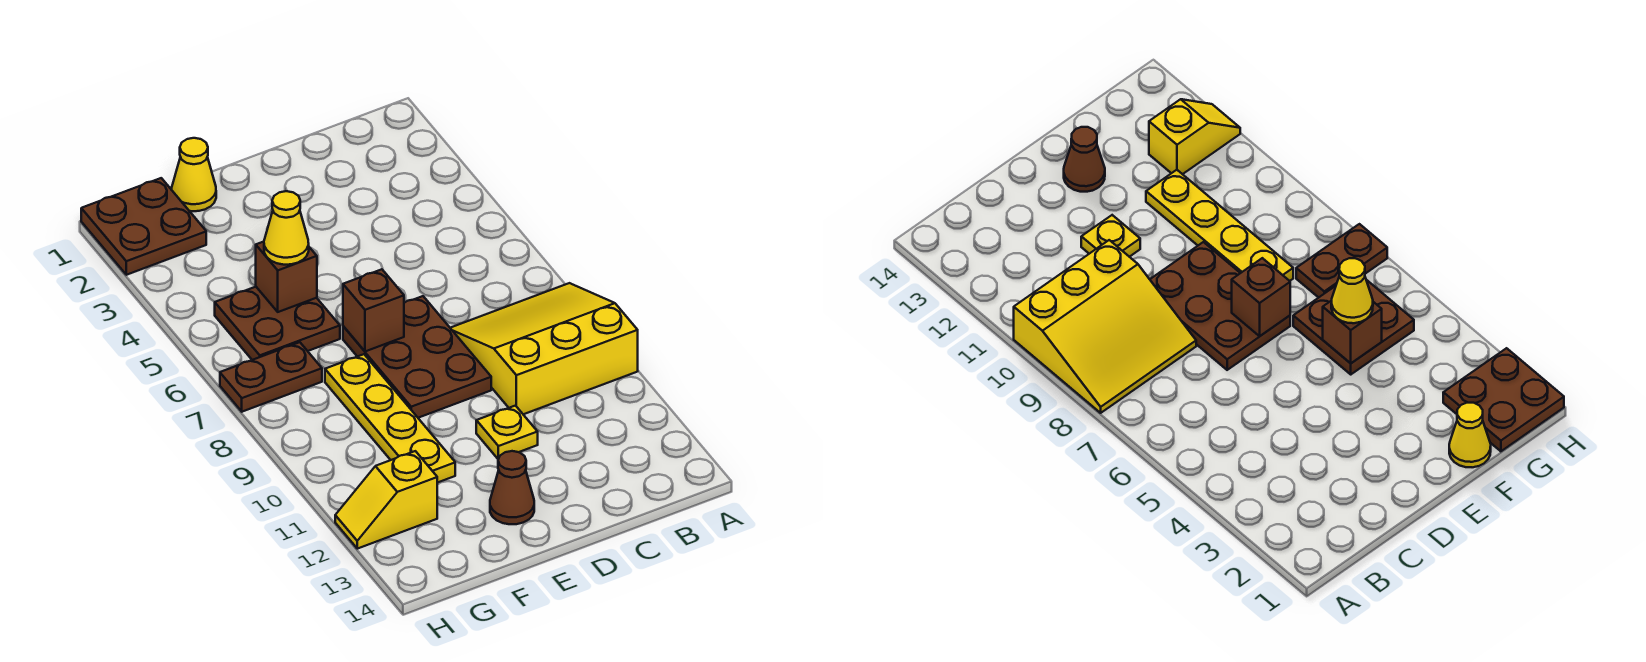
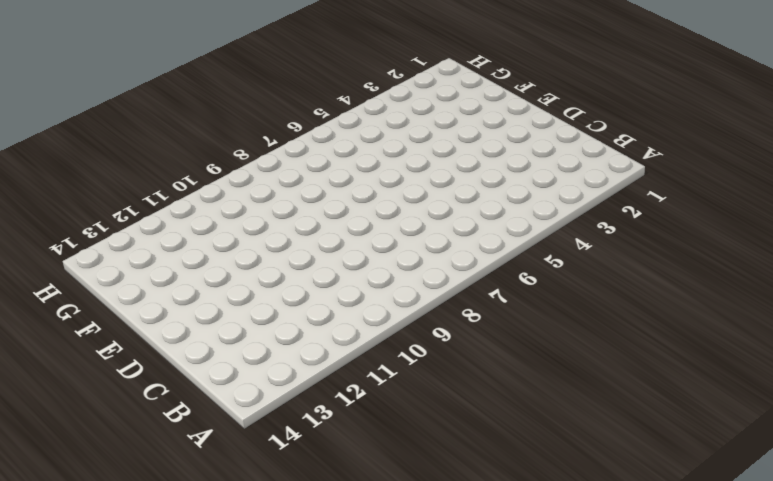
none -> yellow slope A8:C10 level 1 top 10
none -> brown plate D7:E9 level 1
none -> yellow plate D11 level 1

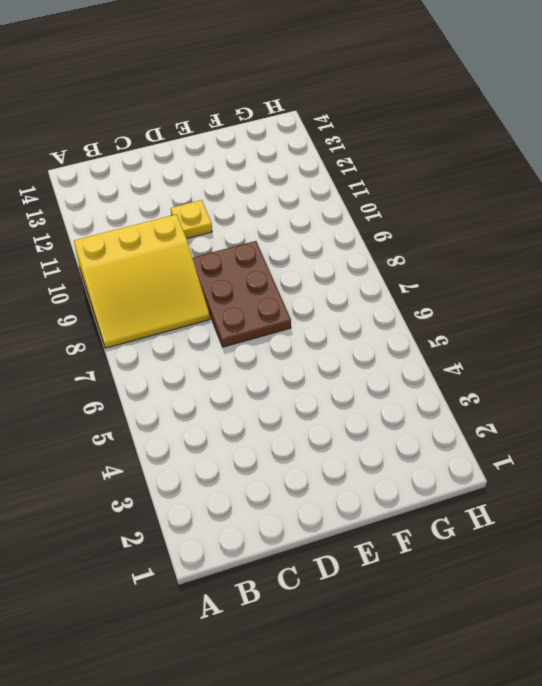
none -> brown cone E13 level 1
none -> yellow cone F1 level 1
none -> brown plate F5:G6 level 1

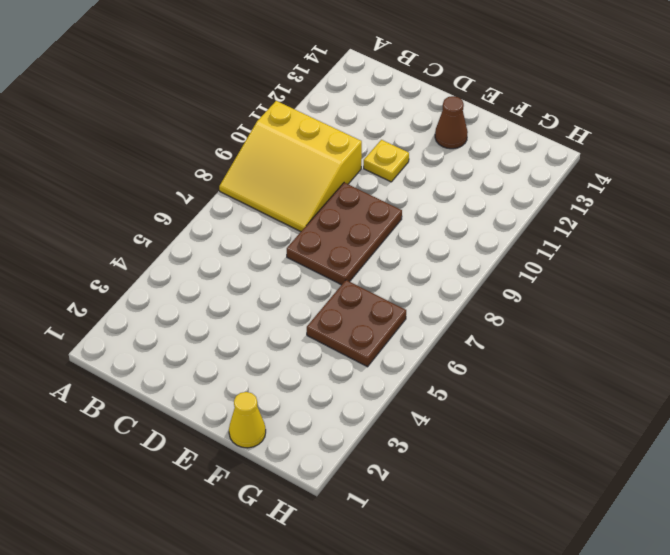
none -> yellow plate F8:F11 level 1
none -> brown plate G1:H2 level 1
none -> brown plate G7:H7 level 1

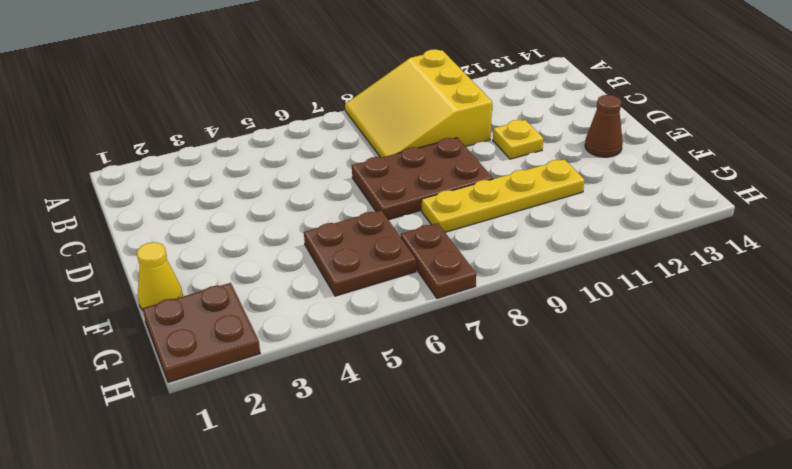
none -> yellow slope G12:H12 level 1 top G
none -> brown brick E7 level 2
none -> brown brick F5 level 2

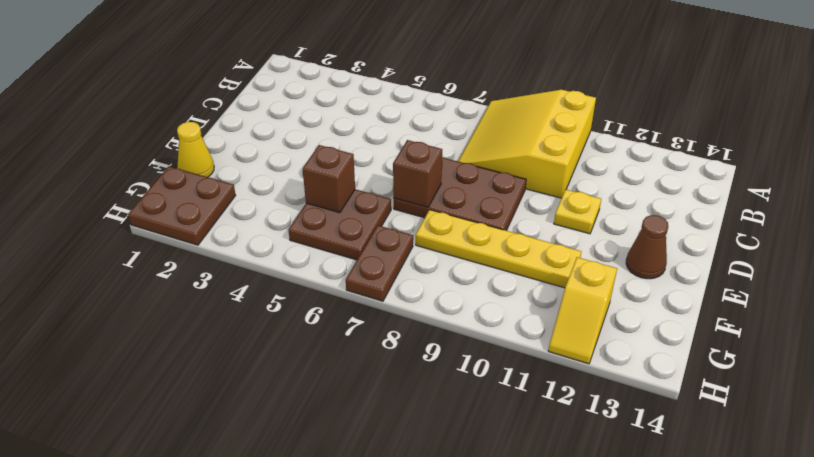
none -> yellow cone F5 level 3

